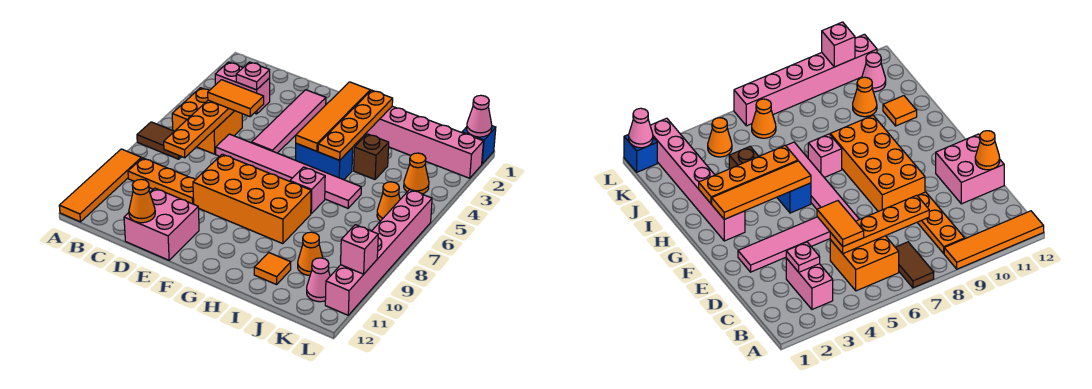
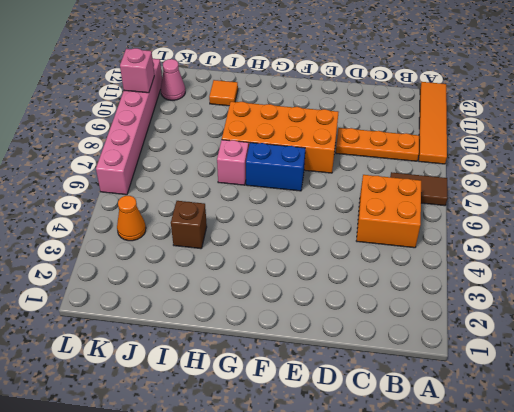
blue brick F7:G7 level 1 -> blue brick G5:H5 level 1
none -> pink brick B3:C3 level 1
none -> pink tile D6:I6 level 1
none -> pink brick D11:E12 level 1

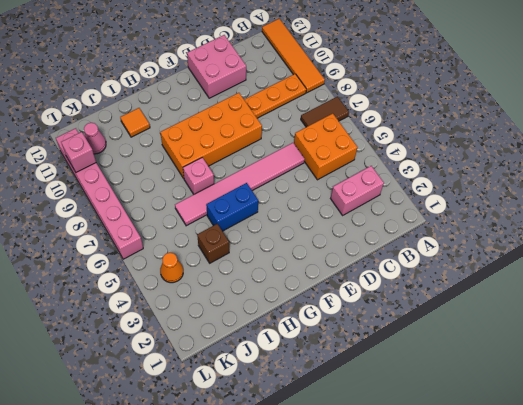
none -> pink tile E2:E5 level 1
none -> pink brick G2:L2 level 1
none -> orange cone J10 level 1

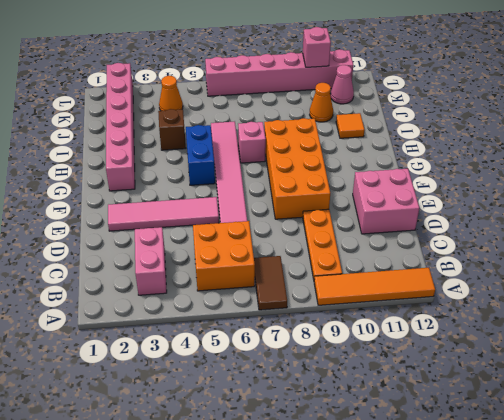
none -> orange cone K6 level 1
none -> blue brick L1 level 1
none -> pink plate C3 level 2

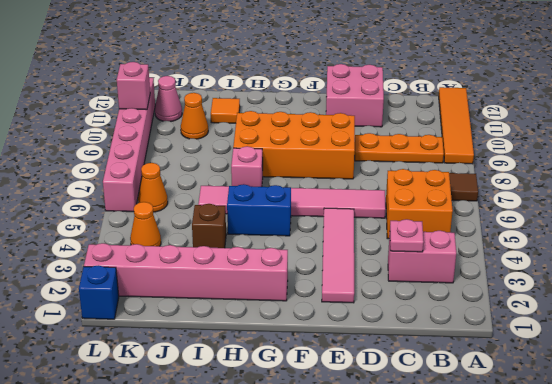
none -> orange plate C5:C8 level 2
none -> orange cone D12 level 2
none -> orange tile G2:G5 level 2

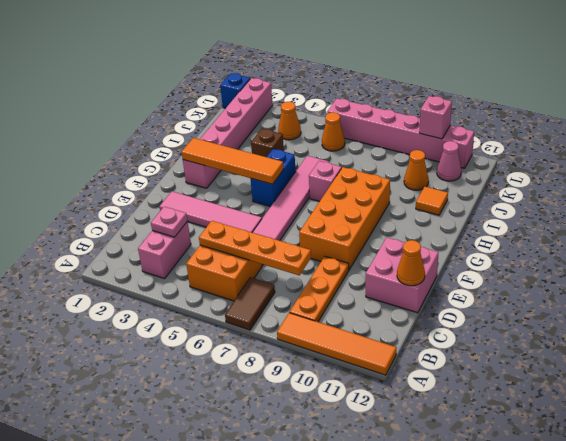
none -> orange plate H2:H5 level 2
none -> pink cone L1 level 2
none -> orange tile C5:D5 level 3

